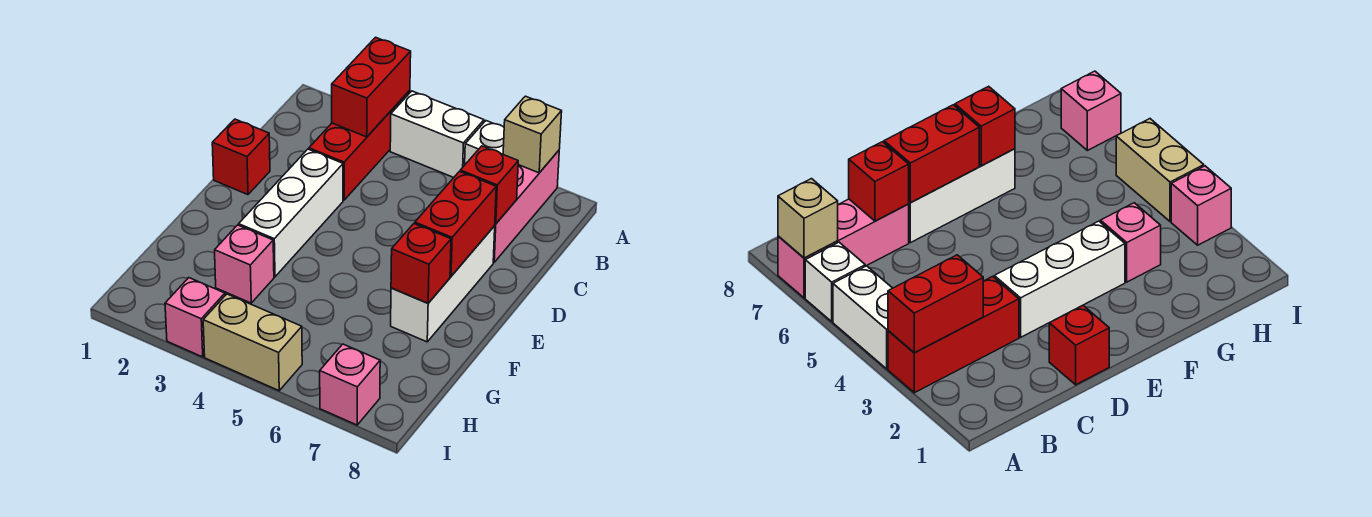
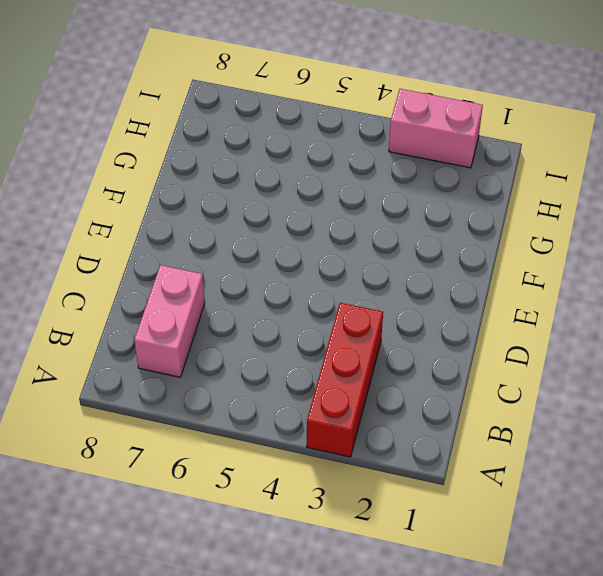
pink brick B7:C7 level 1 -> pink brick A7:C7 level 1
pink brick I2:I3 level 1 -> pink brick I3 level 1
none -> white brick A4:A5 level 1
none -> white brick A6 level 1
none -> red brick D1 level 1

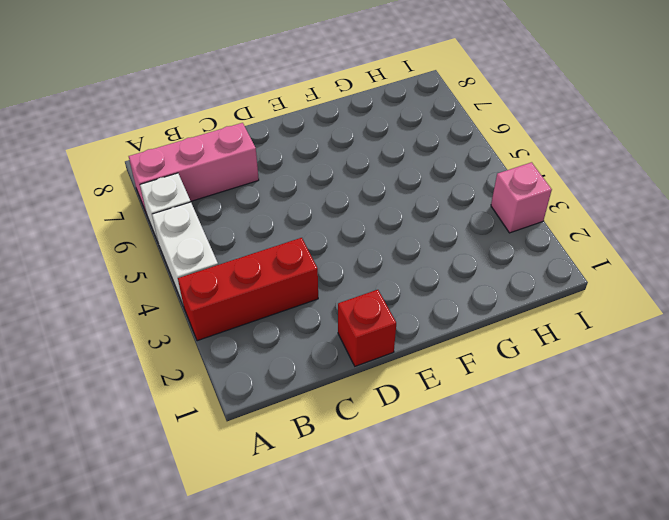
none -> white brick D3:F3 level 1
none -> white brick D7:F7 level 1
none -> pink brick G3 level 1

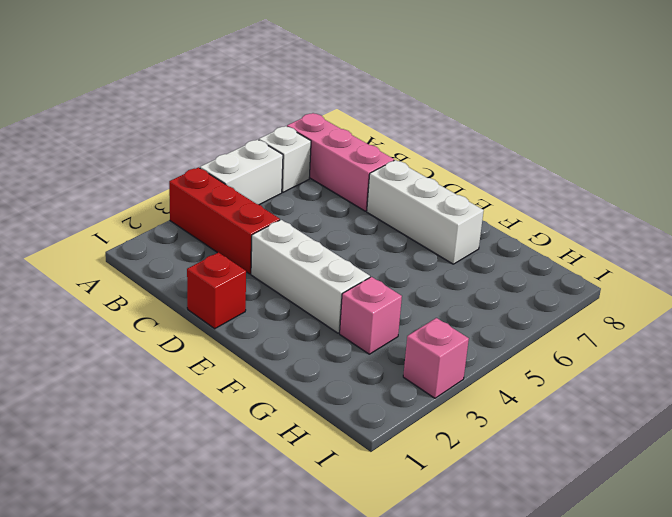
none -> tan brick I4:I5 level 1
none -> pink brick I7 level 1
none -> red brick A3:B3 level 2

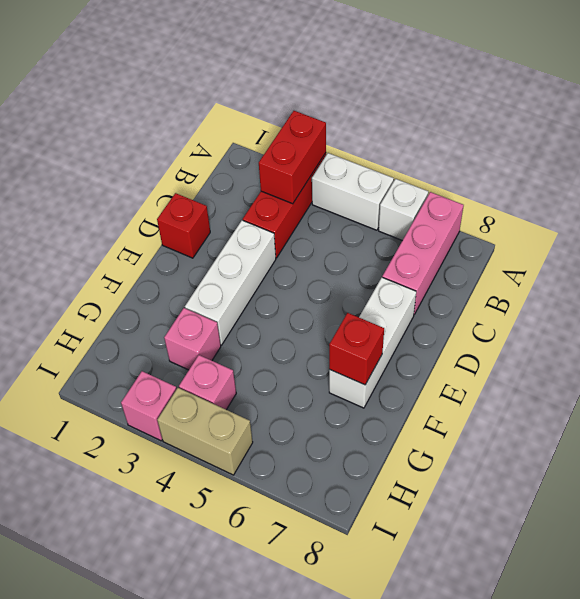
pink brick H4 level 1 -> pink brick I7 level 1
none -> tan brick A7 level 2
none -> red brick C7 level 2
none -> red brick D7:E7 level 2

